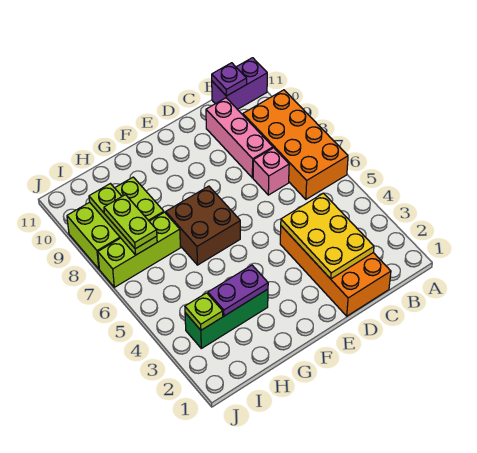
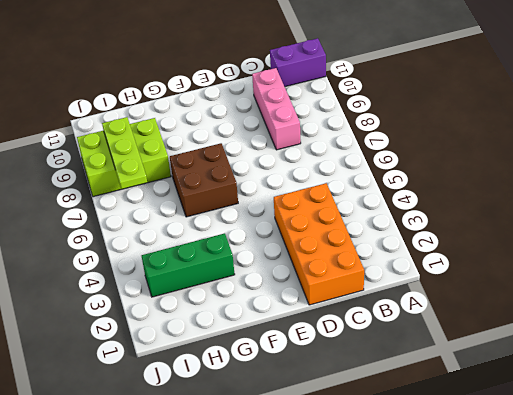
none -> orange brick A6:B9 level 1
none -> pink brick C7 level 1
none -> lime brick H7:J7 level 1

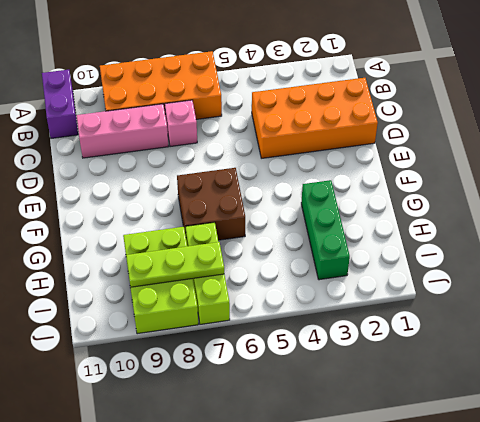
none -> purple plate B11 level 2
none -> yellow plate C2:D4 level 2
none -> purple plate G3:H3 level 2

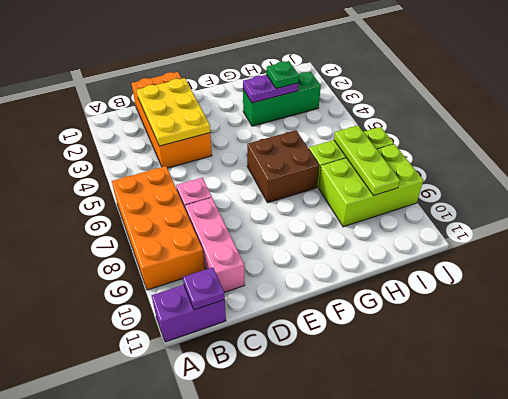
green plate H3 level 3 -> none
none -> lime plate I3 level 2
none -> lime plate I7:I8 level 3

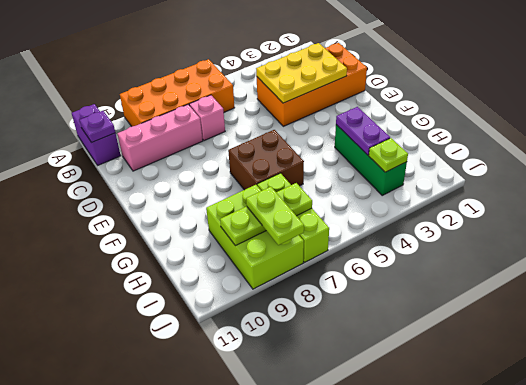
lime plate I8:J8 level 3 -> lime plate I7:I8 level 3

